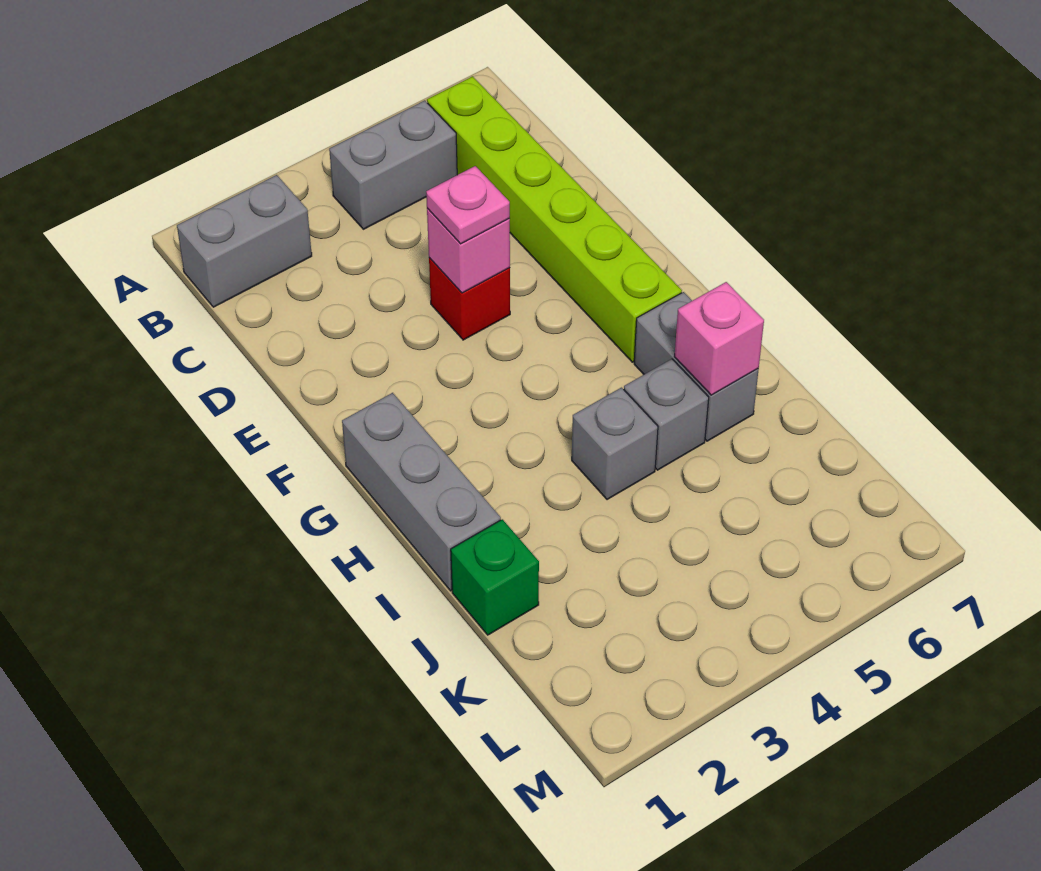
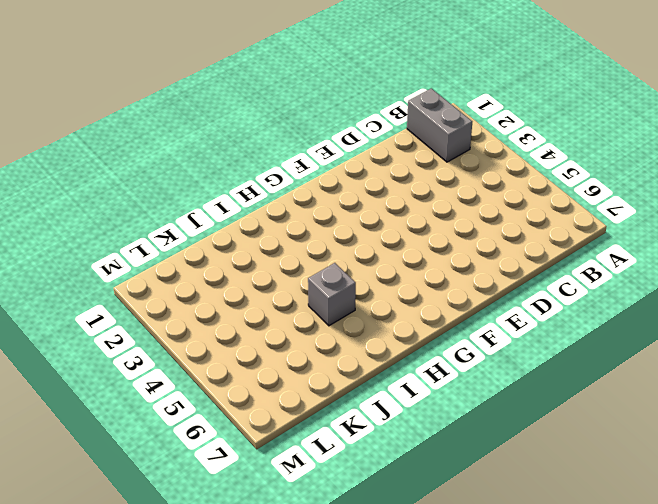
none -> grey brick B4:B5 level 1
none -> lime brick B6:G6 level 1
none -> red brick E4 level 1

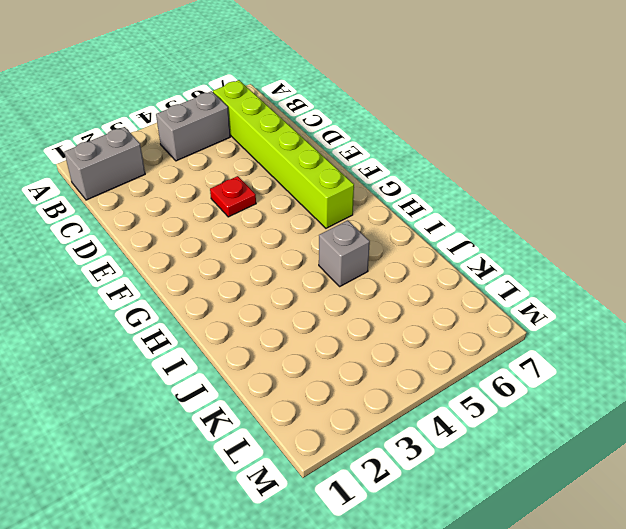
red plate E4 level 1 -> red brick E4 level 1
none -> grey brick G1:I1 level 1
none -> grey brick H6:I6 level 1
none -> grey brick I4 level 1

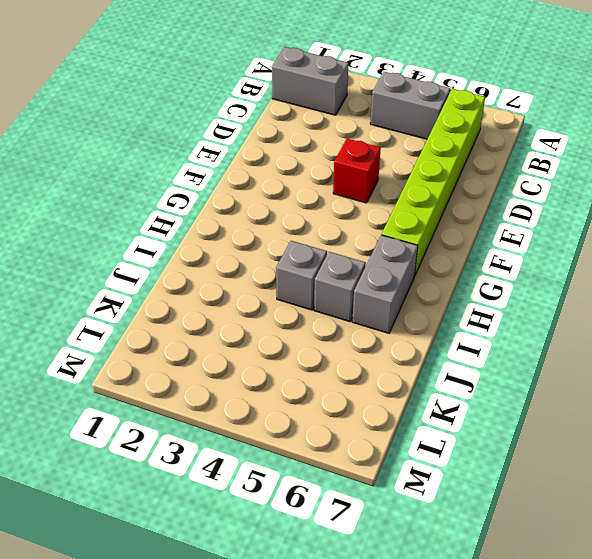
none -> grey brick G1:I1 level 1
none -> green brick J1 level 1
none -> pink brick E4 level 2

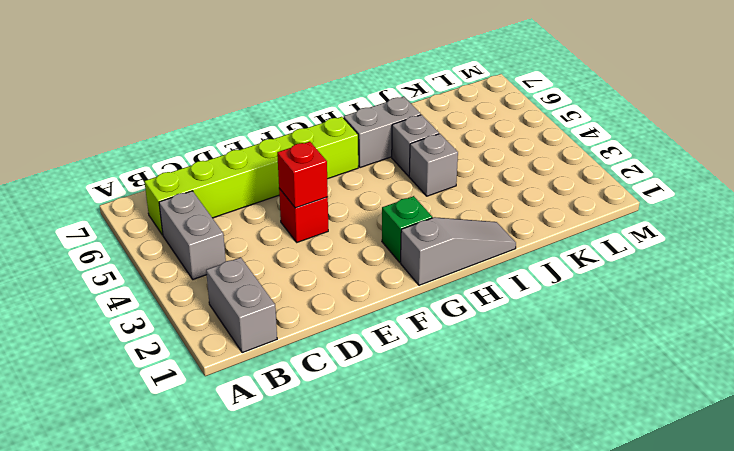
red brick E4 level 2 -> pink brick E4 level 2
grey slope G1:I1 level 1 top G -> grey brick G1:I1 level 1
green brick G2 level 1 -> green brick J1 level 1
none -> pink brick I6 level 2
none -> pink plate E4 level 3

